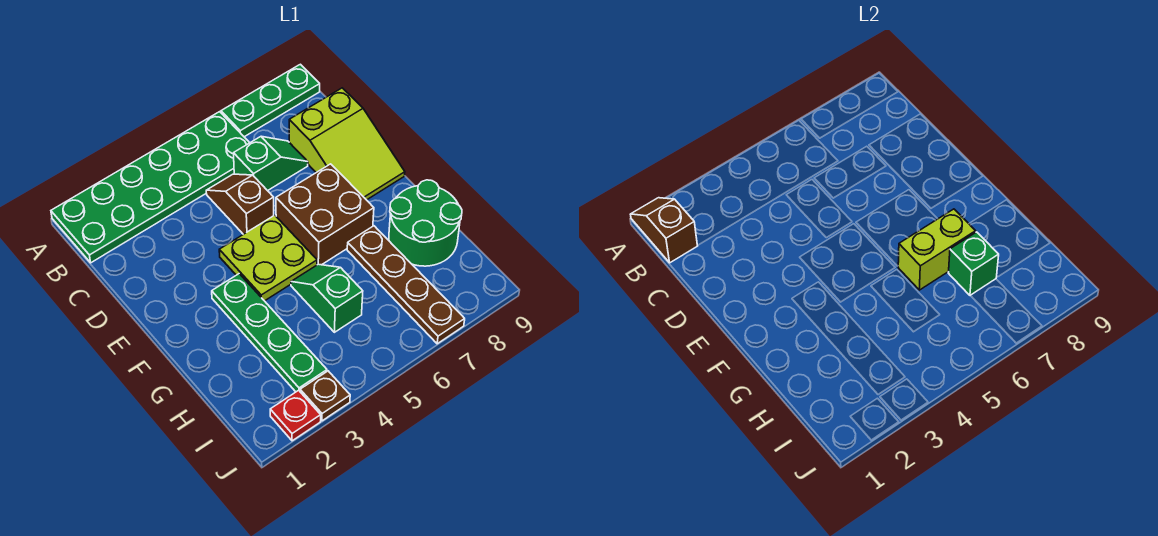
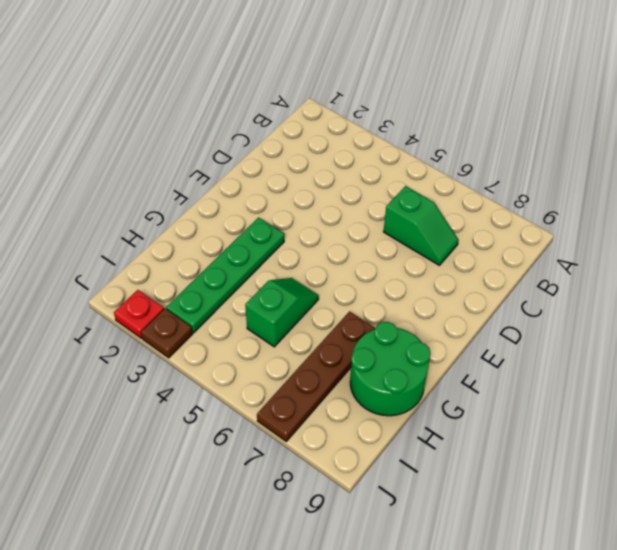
none -> green plate A1:B6 level 1
none -> green plate A7:A9 level 1
none -> brown slope C5:D5 level 1 top D

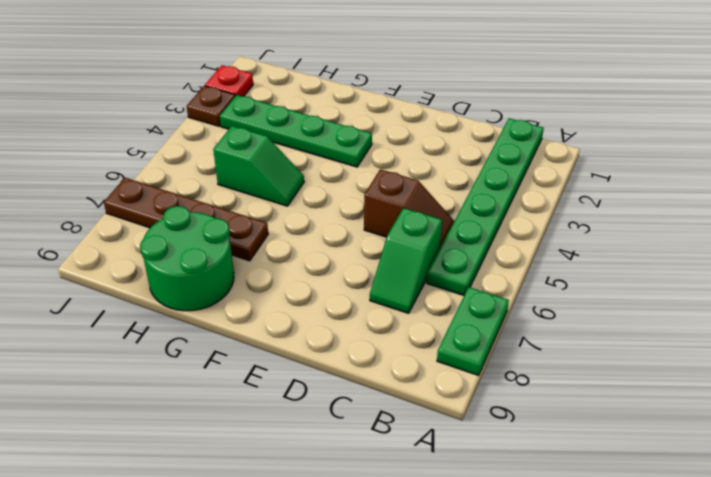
green plate A7:A8 level 1 -> green plate A7:A9 level 1
green plate B1:B6 level 1 -> green plate A1:B6 level 1
none -> lime slope C8:E9 level 1 top C
none -> lime plate E4:F5 level 1
none -> brown brick E6:F7 level 1

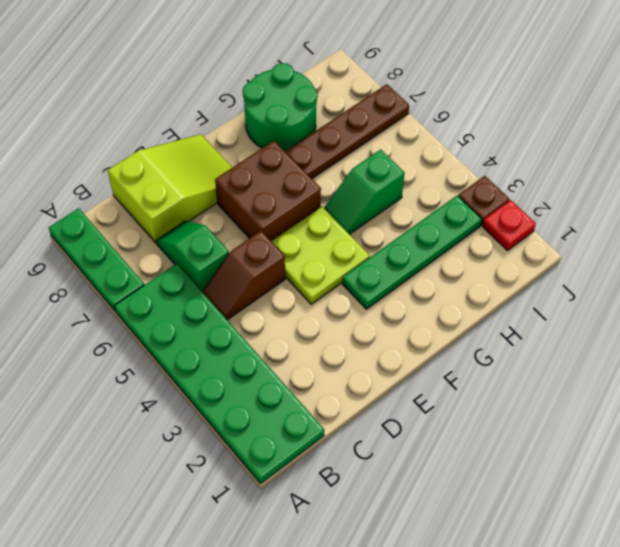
none -> brown slope A1:B1 level 2 top B
none -> lime brick G6:G7 level 2
none -> green brick H7 level 2

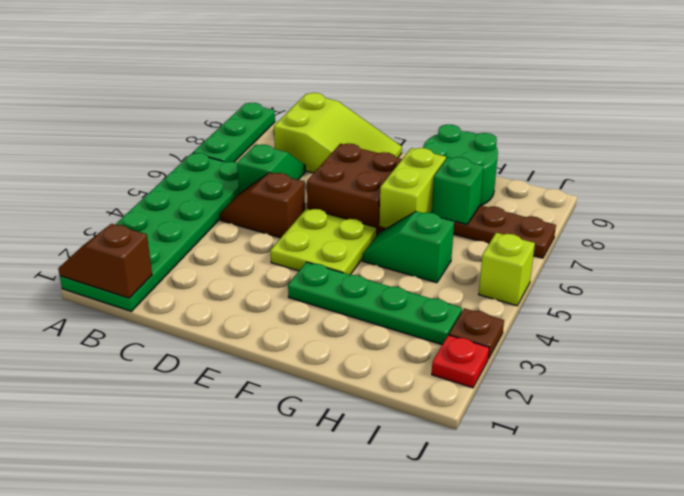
lime brick J5 level 1 -> none

